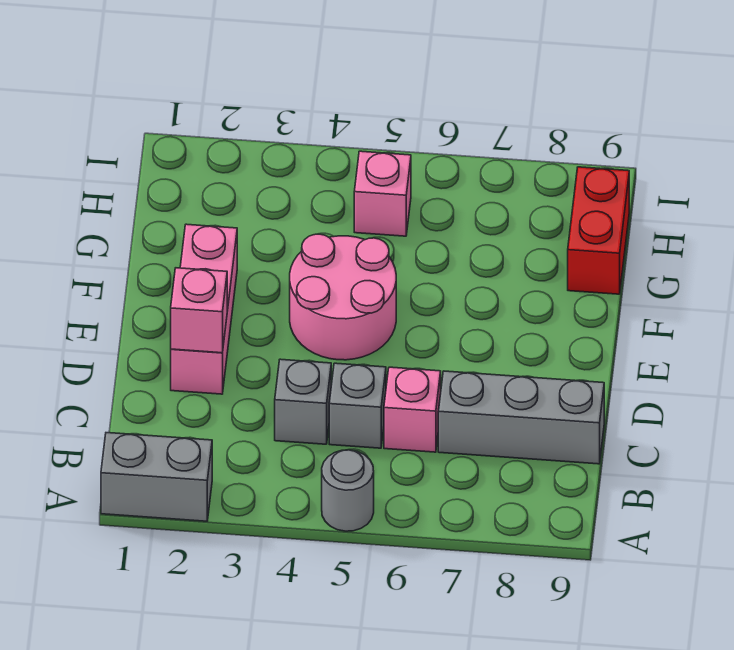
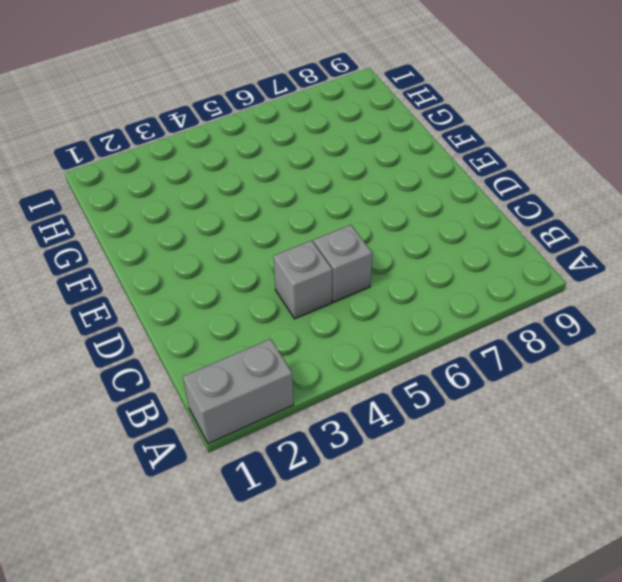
none -> grey round brick A5 level 1
none -> pink brick C6 level 1

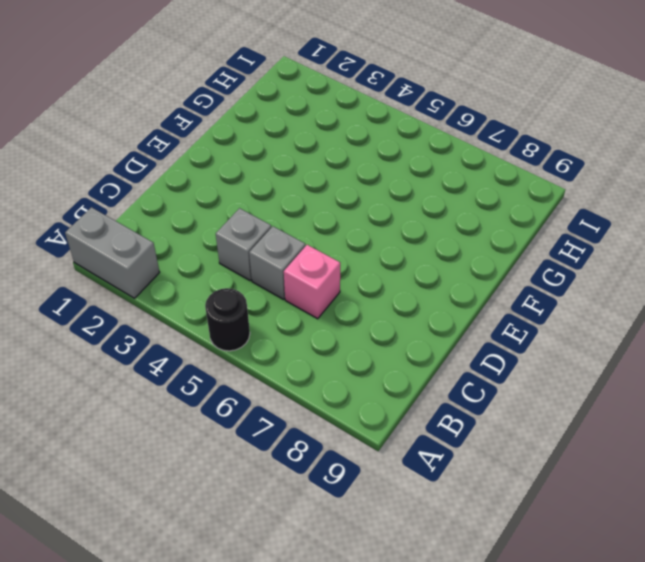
black round brick A5 level 1 -> grey round brick A5 level 1
none -> grey brick C7:C9 level 1
none -> pink brick D2:F2 level 1

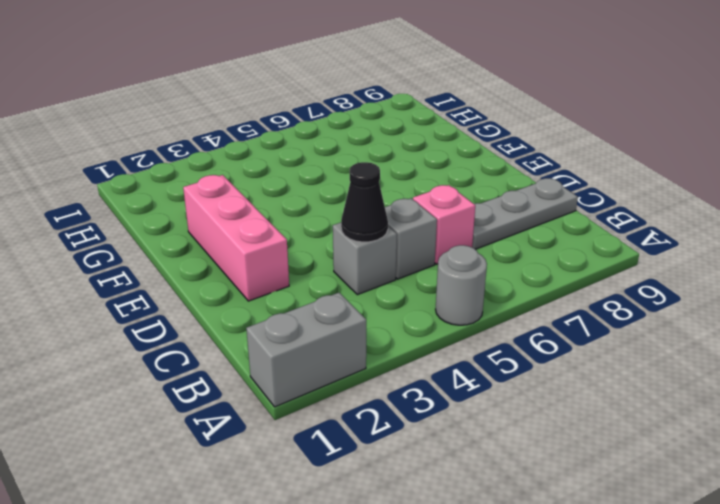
black cone C4 level 2 -> none
grey plate C7:C9 level 1 -> grey brick C7:C9 level 1
none -> pink round brick E4:F5 level 1
none -> red brick G9:H9 level 1

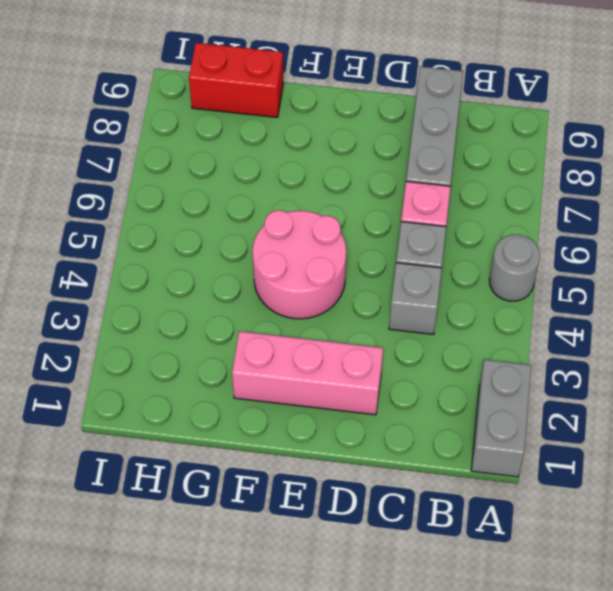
none -> pink brick H5 level 1
none -> pink brick D2 level 2

